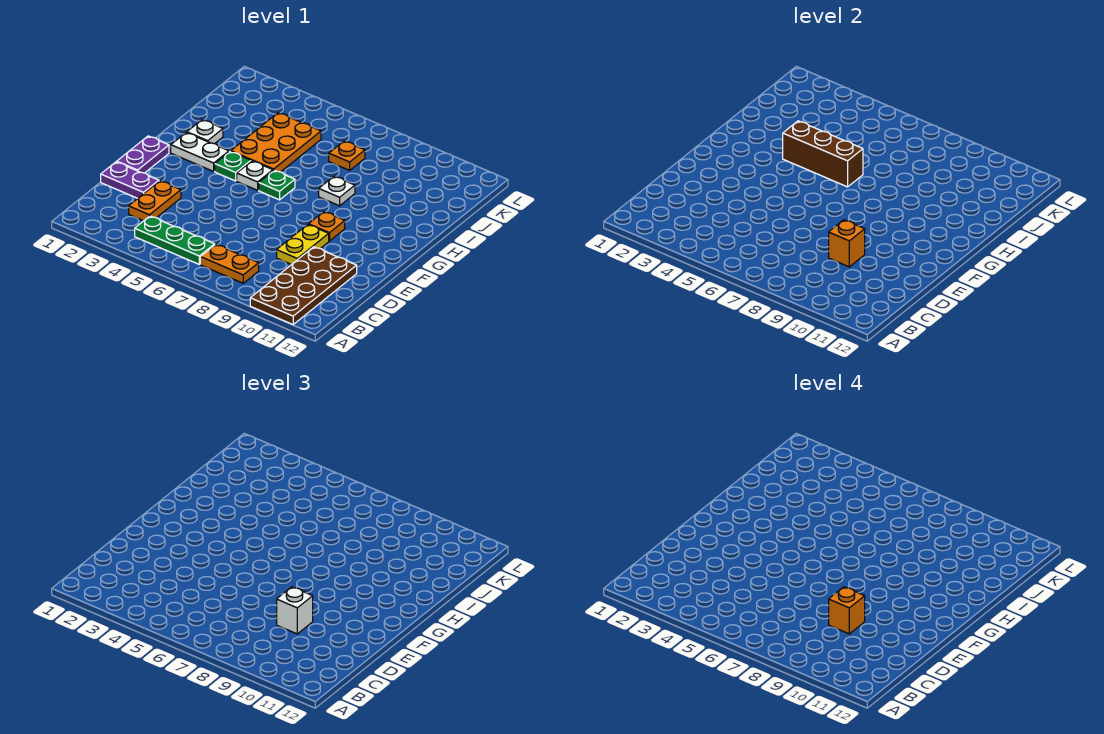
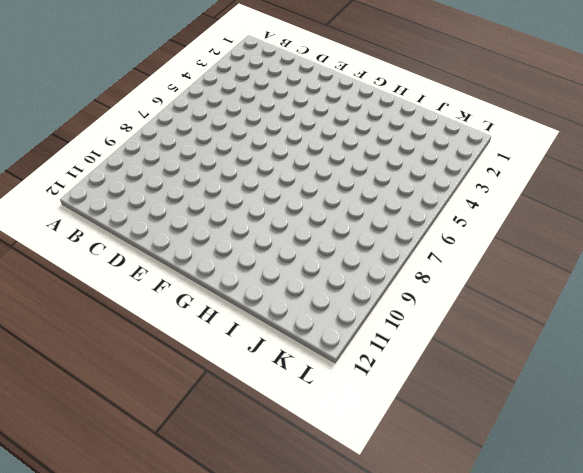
none -> brown plate A10:D11 level 1
none -> green plate B4:B6 level 1
none -> orange plate B7:B8 level 1

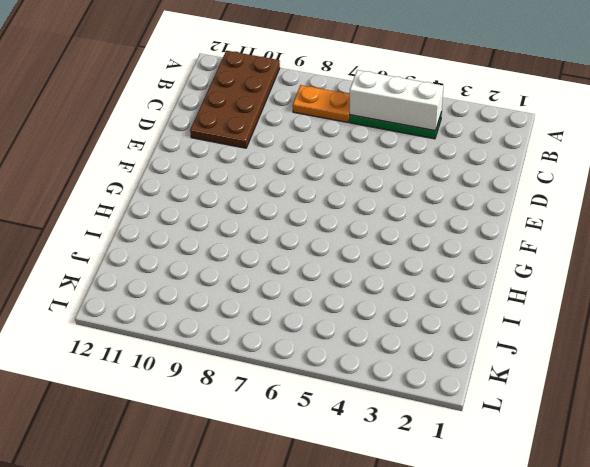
white brick B4:B6 level 2 -> none
none -> orange plate C3:D3 level 1
none -> purple plate D1:D2 level 1
none -> yellow plate D9:E9 level 1

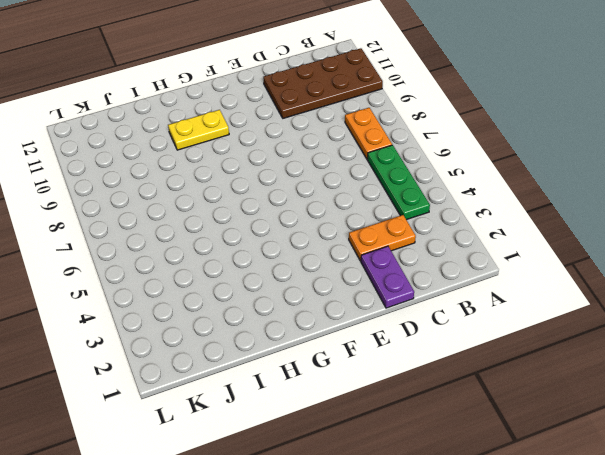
yellow plate G10:H10 level 1 -> yellow plate D9:E9 level 1
none -> purple plate E1:F1 level 1
none -> orange plate F9 level 1
none -> white plate G2:G3 level 1

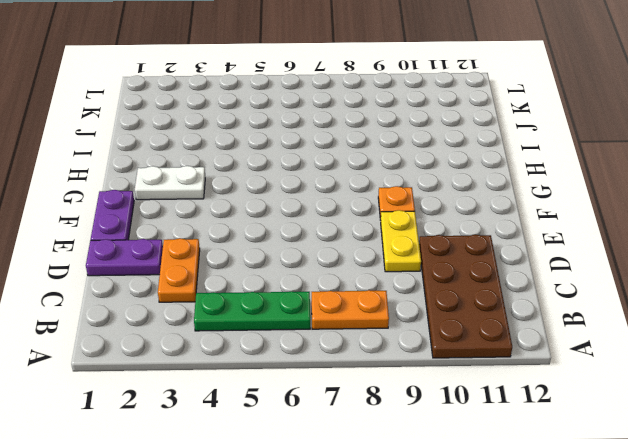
none -> green plate G4 level 1
none -> white plate G5 level 1
none -> green plate G6 level 1

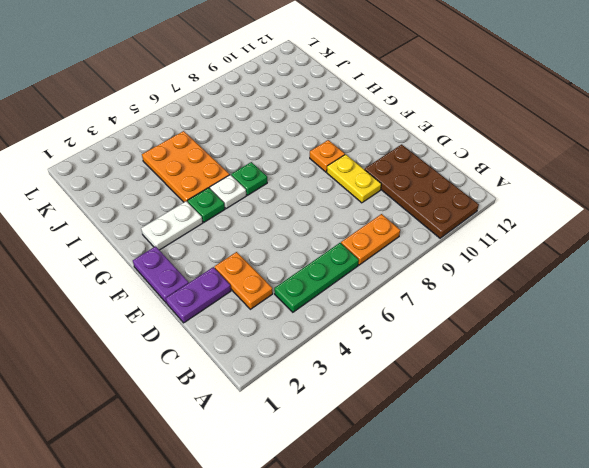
none -> white plate H2 level 1
none -> white plate H8 level 1
none -> orange plate J7 level 1

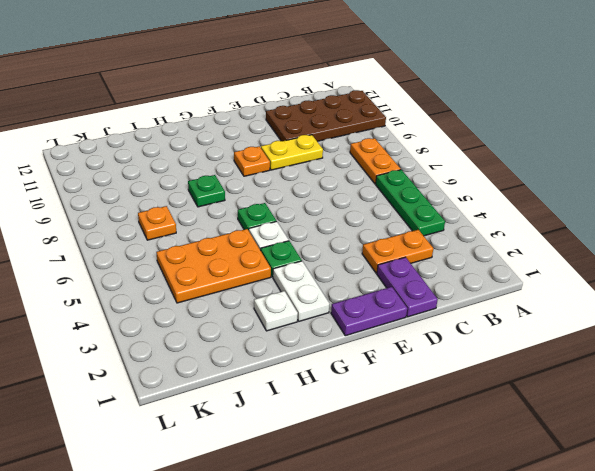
green plate H8 level 1 -> white plate H8 level 1
none -> orange brick D9 level 2
none -> brown brick H4:H6 level 2
none -> white brick D9 level 3

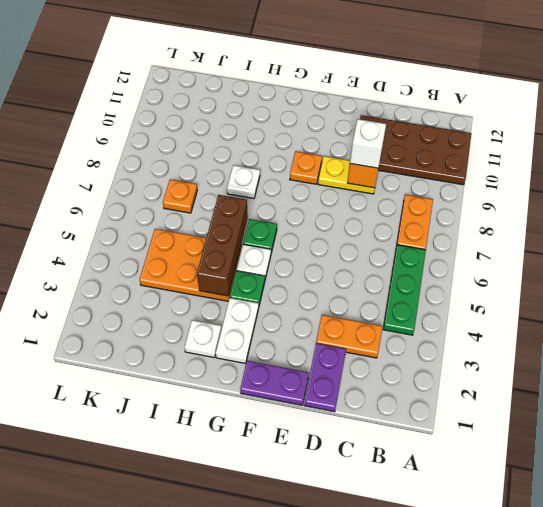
none -> orange brick D9 level 4

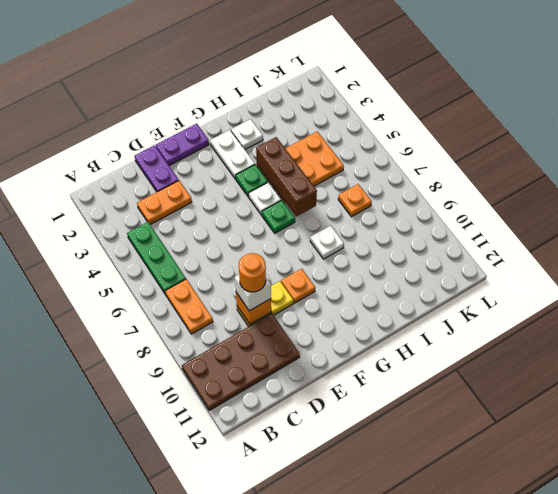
orange round brick D9 level 4 -> orange brick D9 level 4

